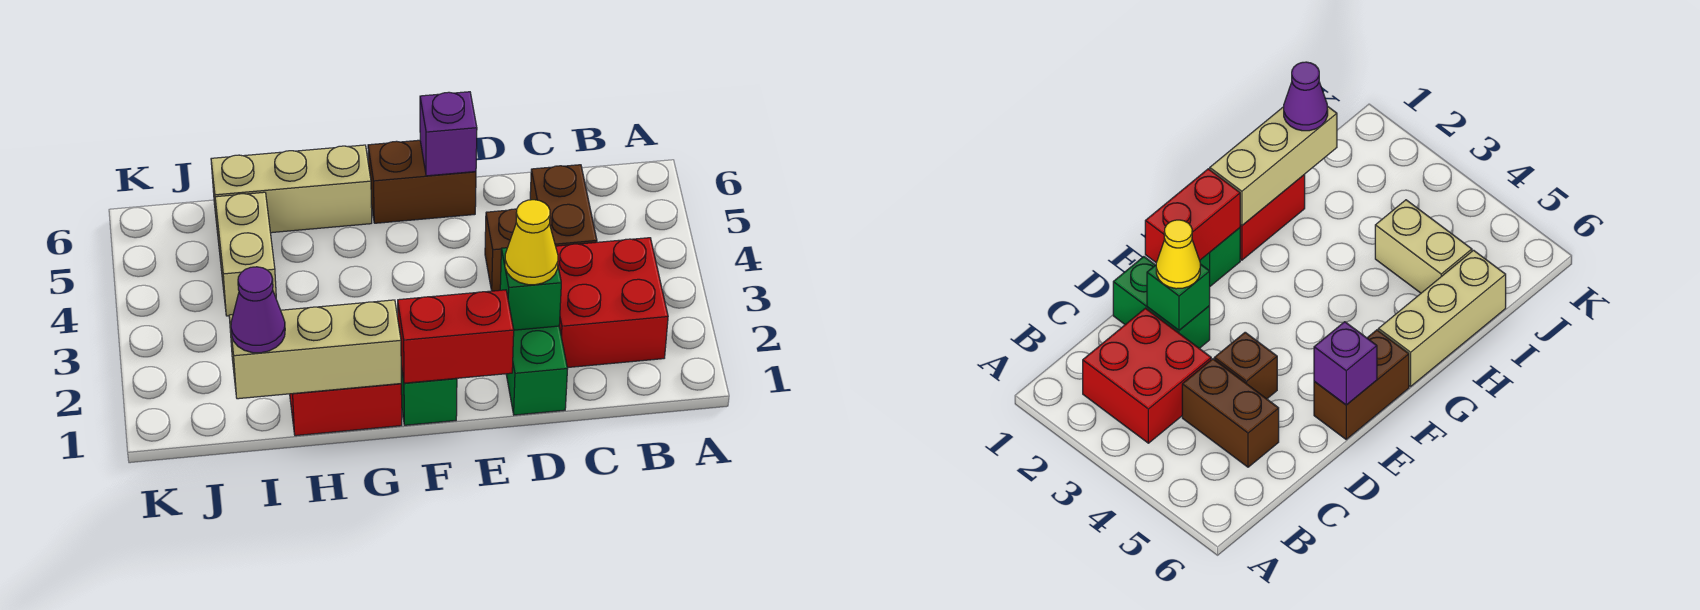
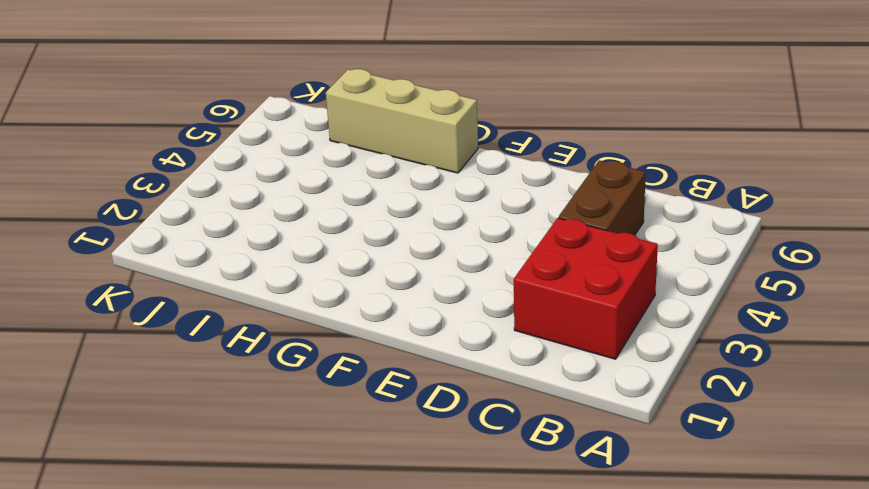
none -> green brick D1:D2 level 1
none -> brown brick D4 level 1
none -> brown brick E6:F6 level 1

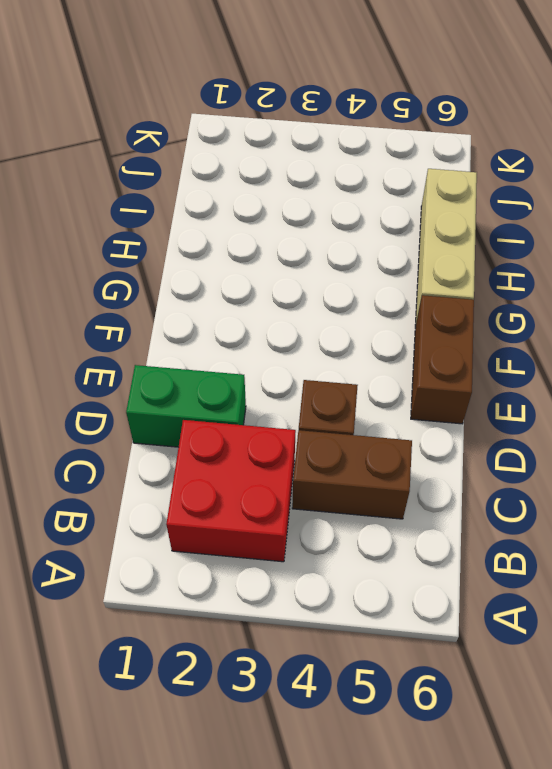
none -> green brick F1 level 1
none -> red brick G1:H1 level 1
none -> tan brick I4:I5 level 1

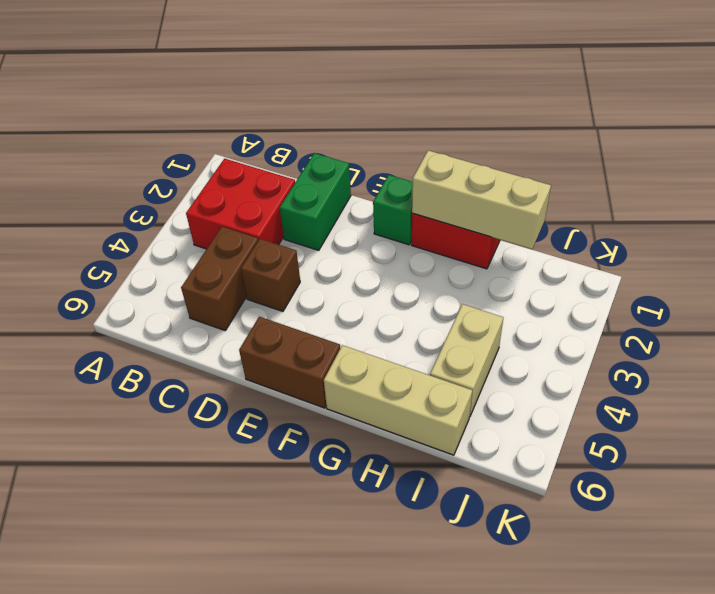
none -> green brick D2 level 2
none -> red brick E1:F1 level 2
none -> purple brick E6 level 2

